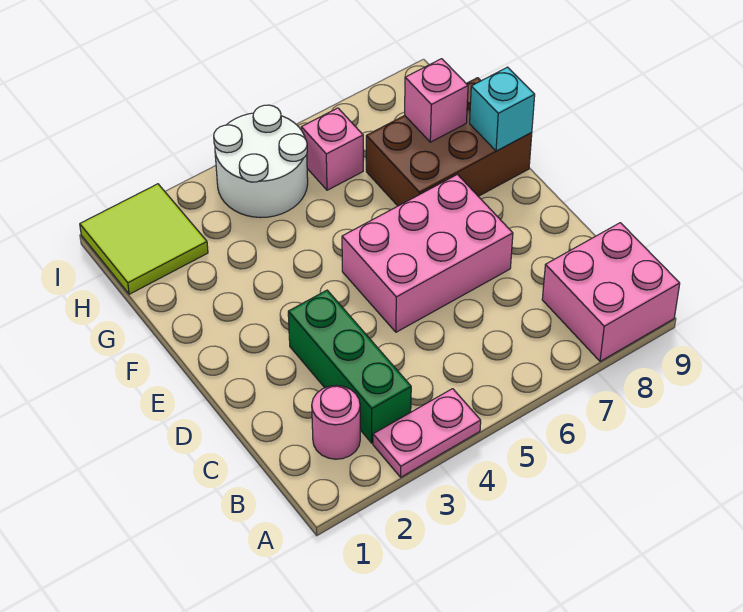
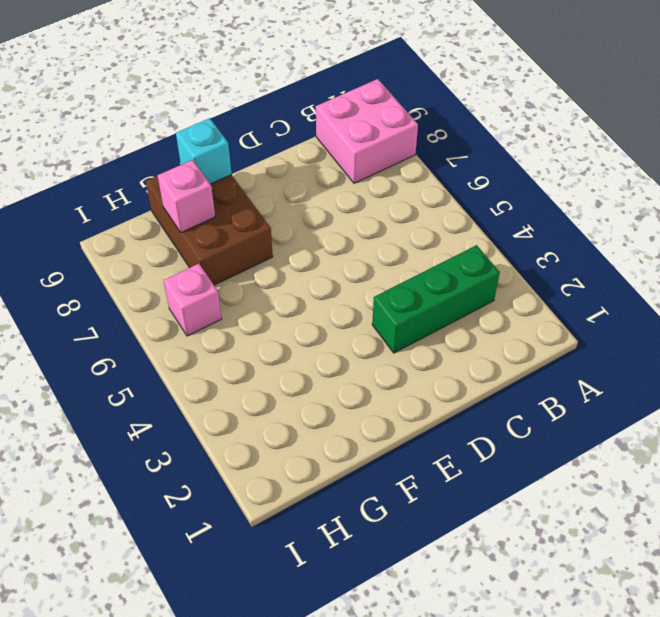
none -> pink plate A3:A4 level 1
none -> pink round brick B2 level 1

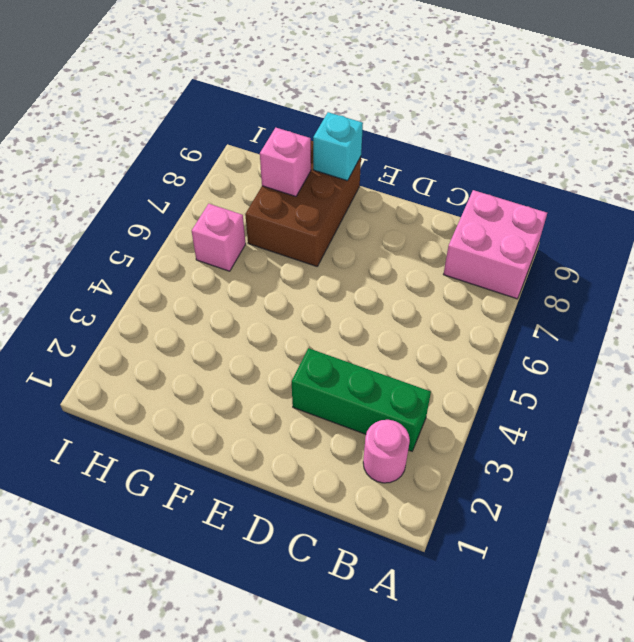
none -> pink plate A3:A4 level 1
none -> pink brick D5:E7 level 1

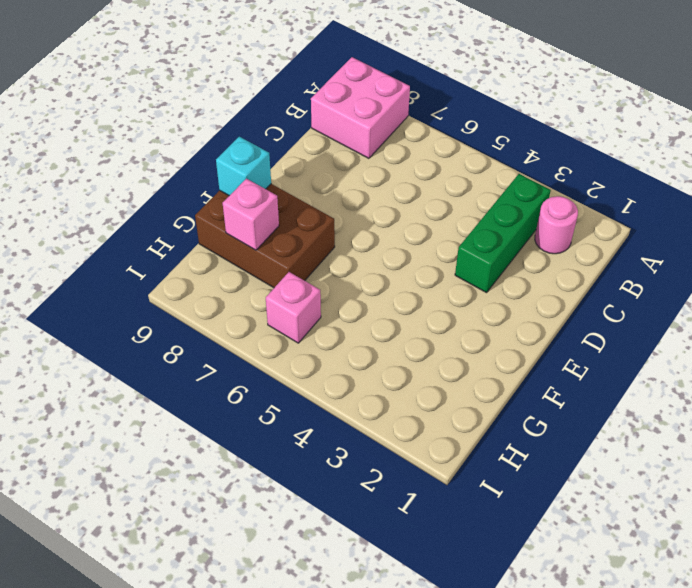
none -> pink plate A3:A4 level 1
none -> pink brick D5:E7 level 1

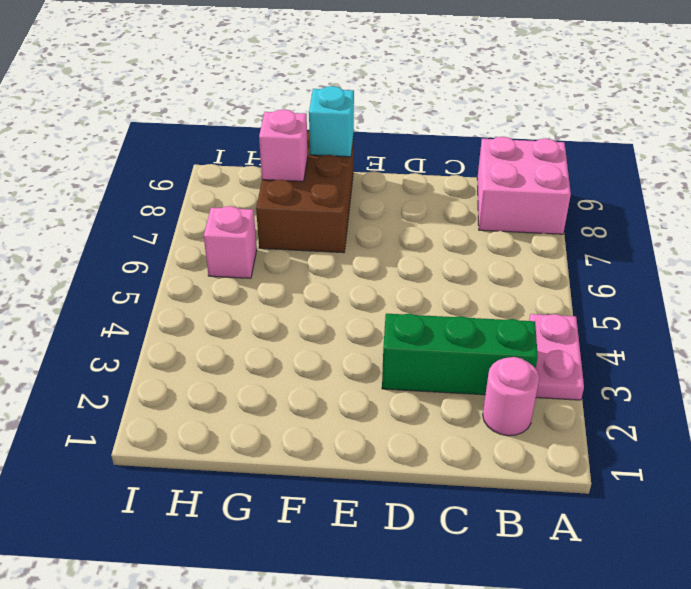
none -> pink brick D5:E7 level 1
none -> lime tile H1:I2 level 1

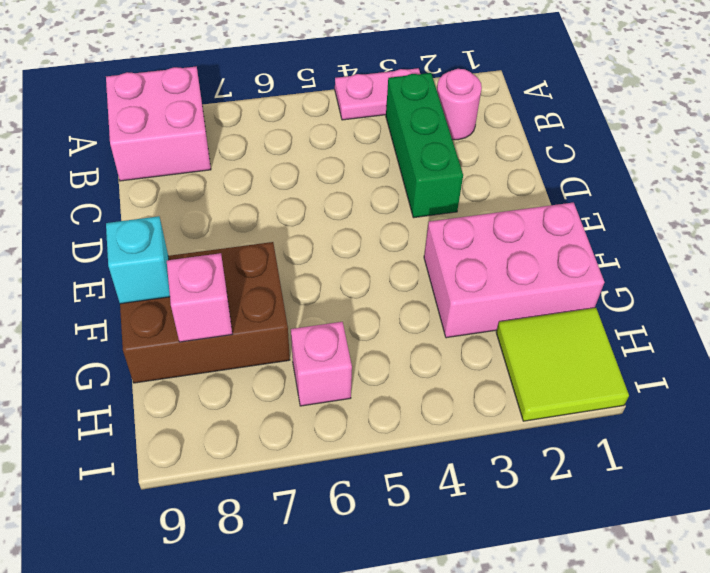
pink brick F1:G3 level 1 -> pink brick D5:E7 level 1
none -> white round brick H4:I5 level 1

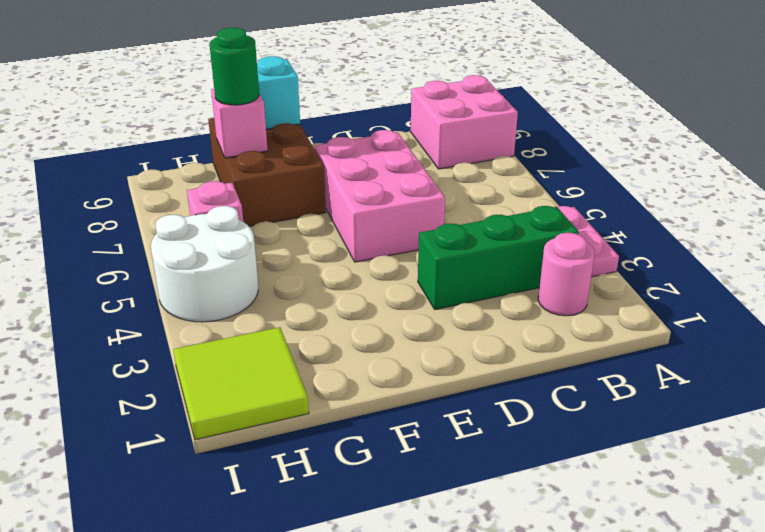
green round brick G8 level 3 -> none

